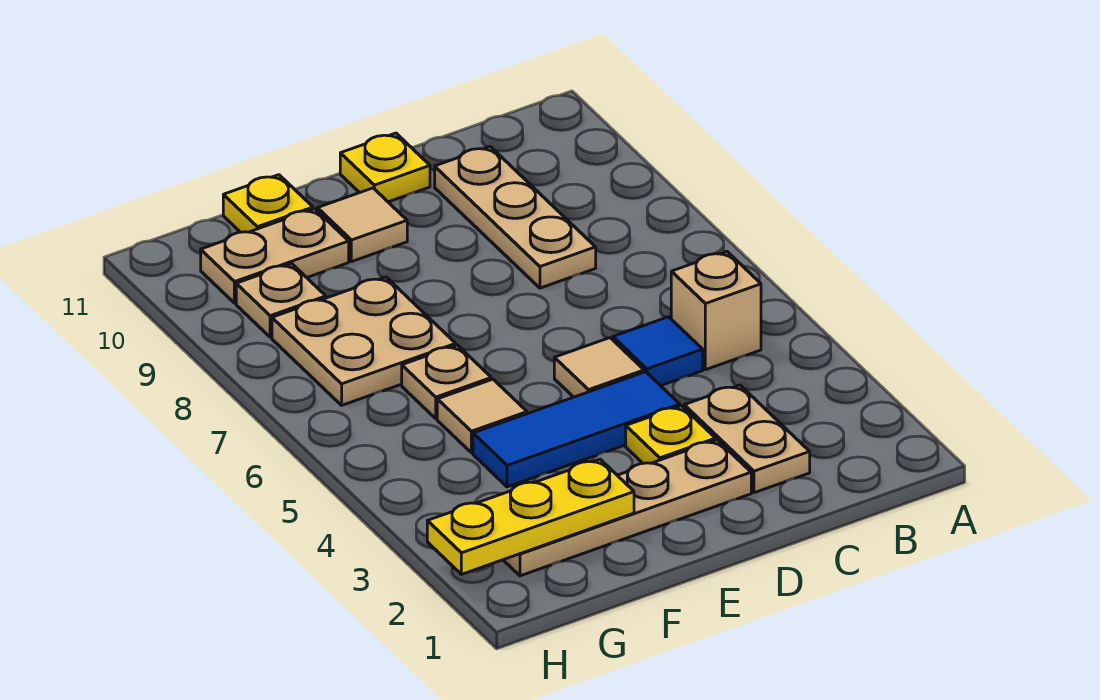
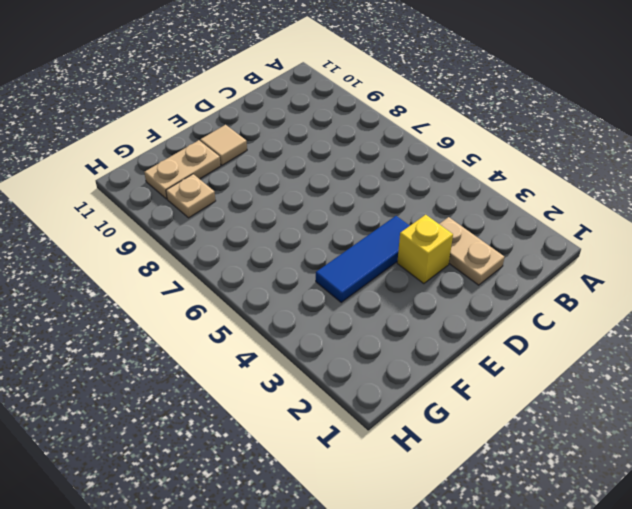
yellow brick D3 level 1 -> yellow plate D3 level 1
none -> tan brick B5 level 1
none -> blue tile C5 level 1
none -> tan plate C8:C10 level 1

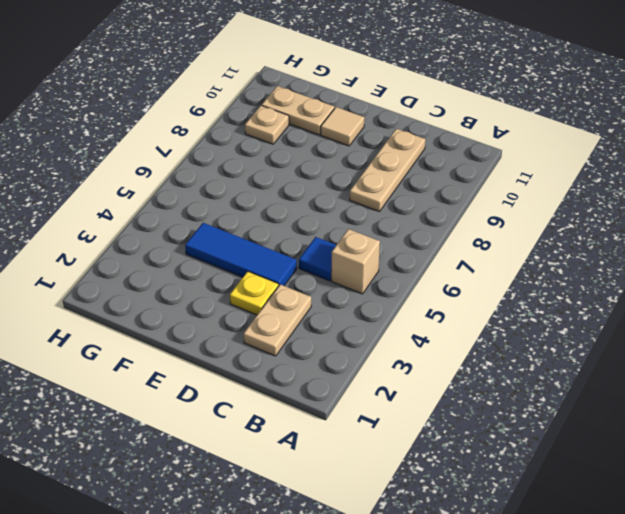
none -> tan plate D2:G2 level 1
none -> tan tile D5 level 1
none -> yellow plate D11 level 1

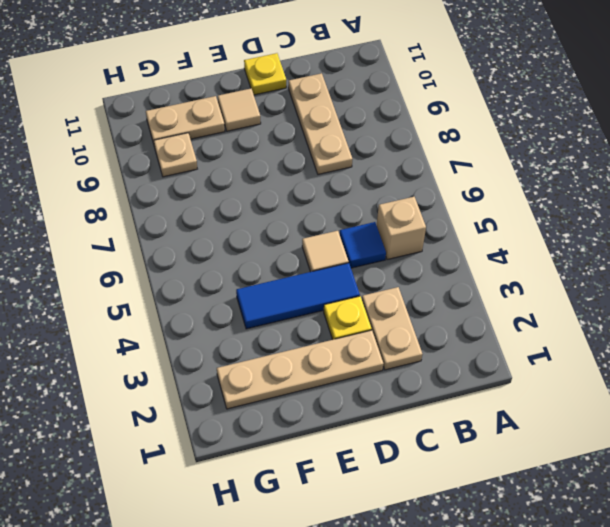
none -> tan tile F5 level 1
none -> tan plate F6 level 1
none -> tan plate F7:G8 level 1

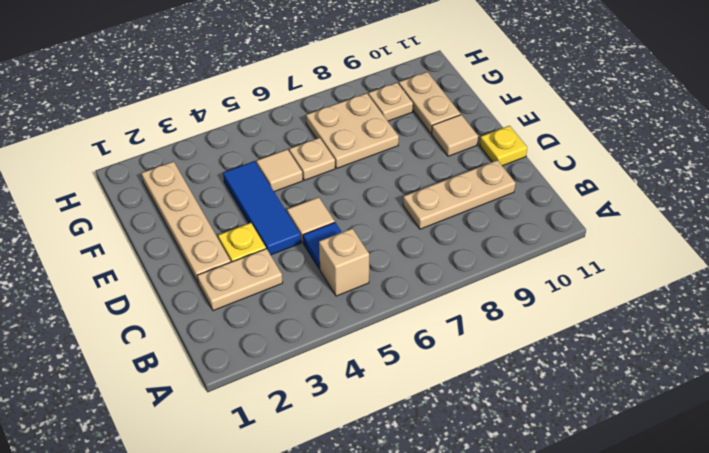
none -> yellow plate F11 level 1
none -> yellow plate F2:H2 level 2

